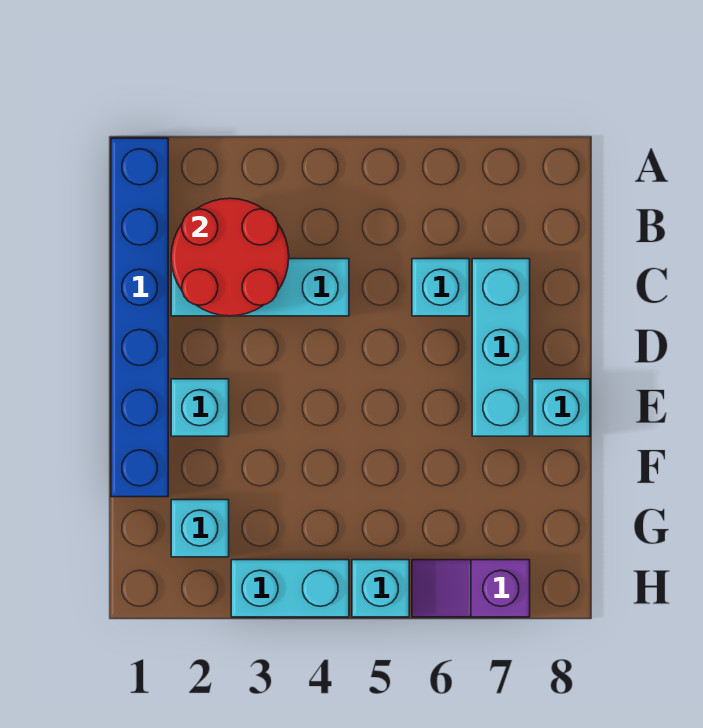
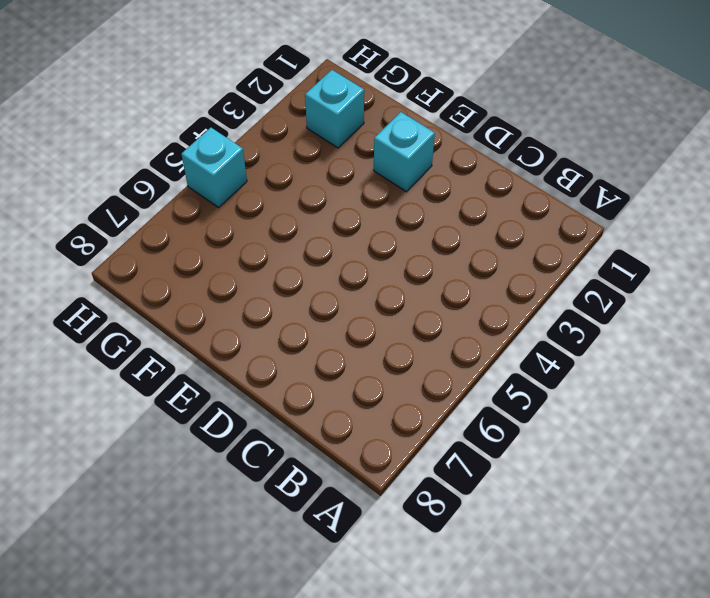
none -> blue brick A1:F1 level 1
none -> cyan brick C2:C4 level 1

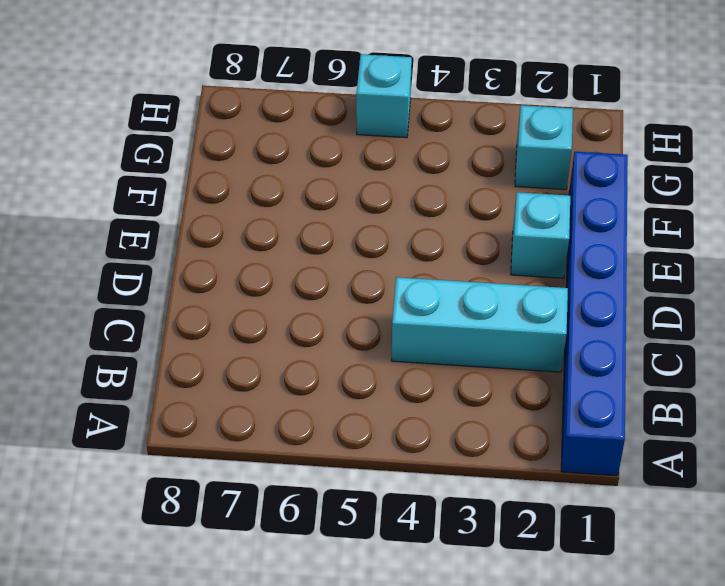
none -> cyan brick C6 level 1
none -> cyan brick C7:E7 level 1

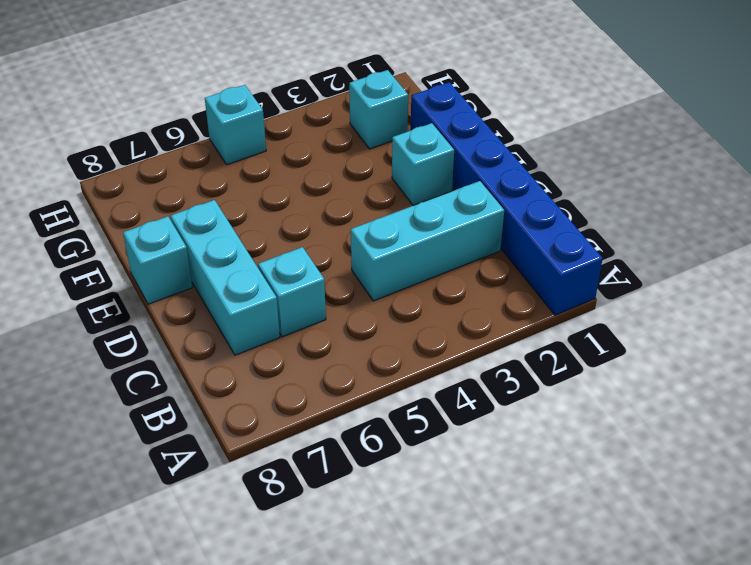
none -> cyan brick H3:H4 level 1
none -> purple slope H6:H7 level 1 top 7

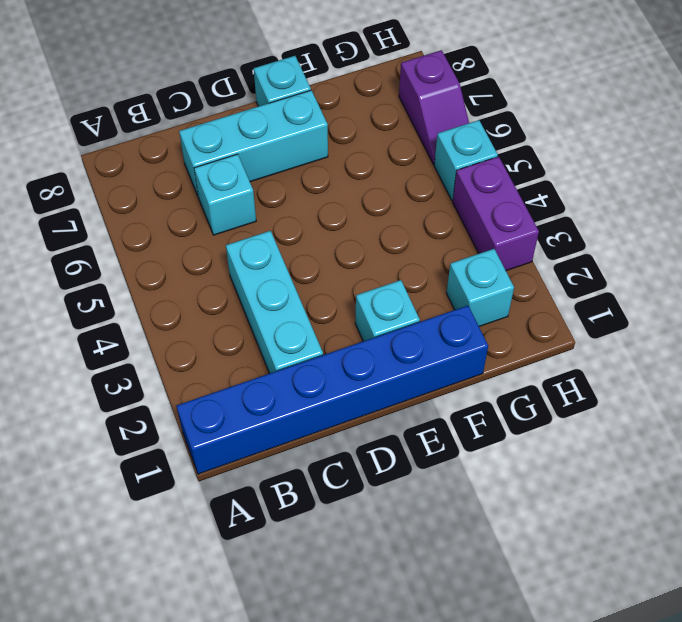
purple brick H3:H4 level 1 -> cyan brick H3:H4 level 1
none -> red round brick B2:C3 level 2

